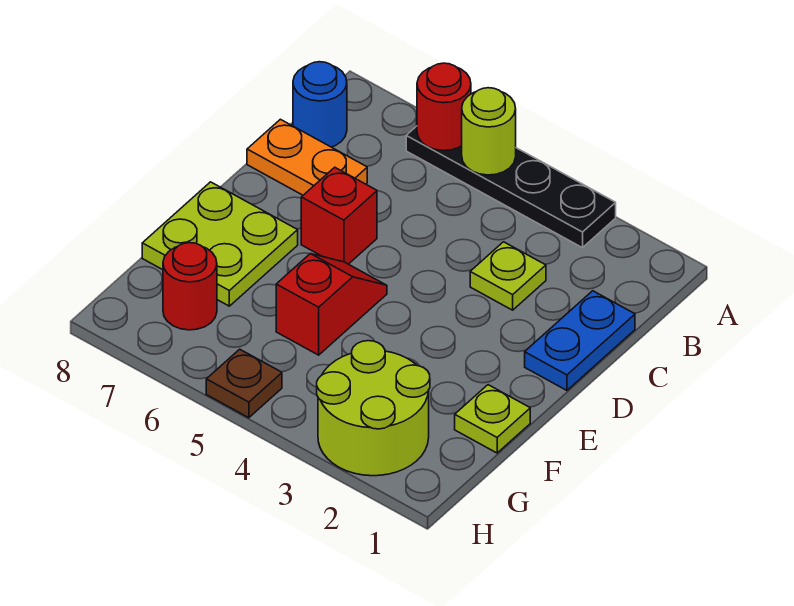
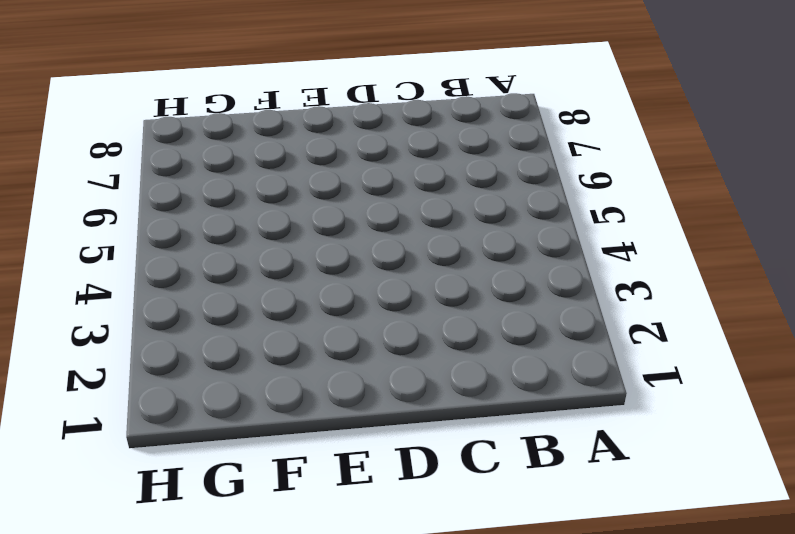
none -> black plate A3:A6 level 1
none -> blue round brick B8 level 1
none -> blue plate C1:D1 level 1

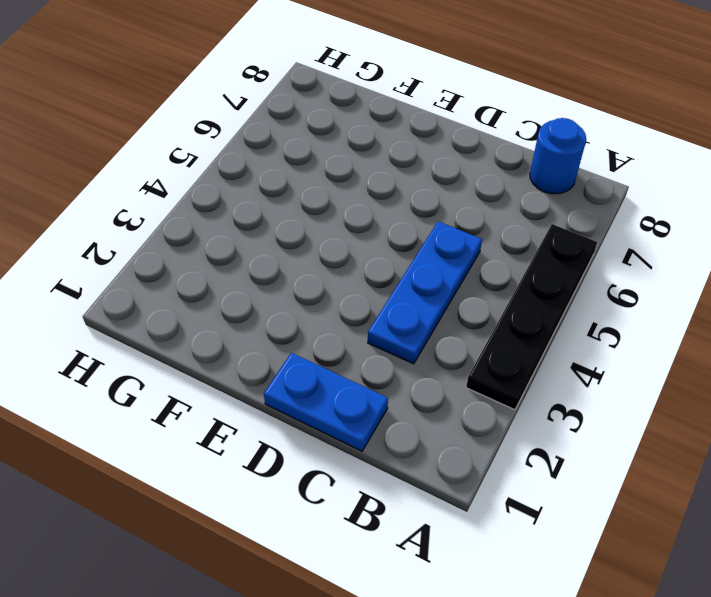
blue plate C3:C5 level 1 -> lime plate C3 level 1
none -> orange plate C7:C8 level 1
none -> red brick D6 level 1
none -> red slope E5:F5 level 1 top F

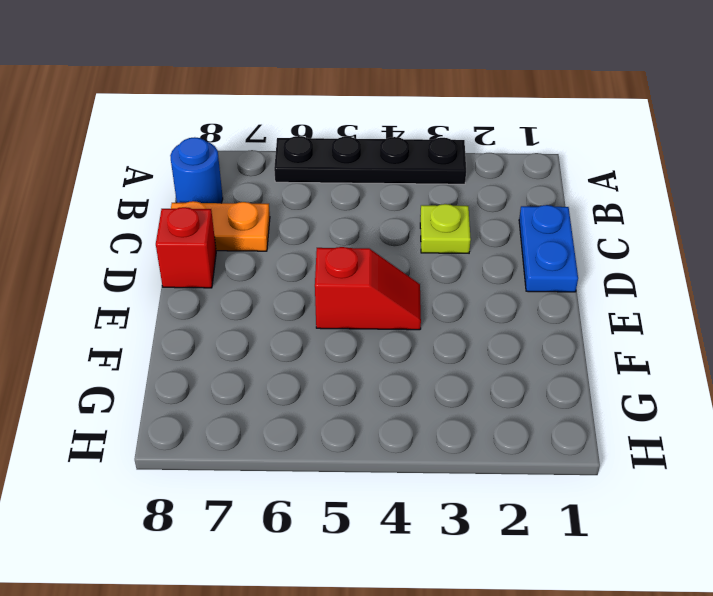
red brick D8 level 1 -> red brick D6 level 1
red slope E4:E5 level 1 top 5 -> red slope E5:F5 level 1 top F
none -> lime plate E7:F8 level 1
none -> lime plate F1 level 1
none -> lime round brick G2:H3 level 1

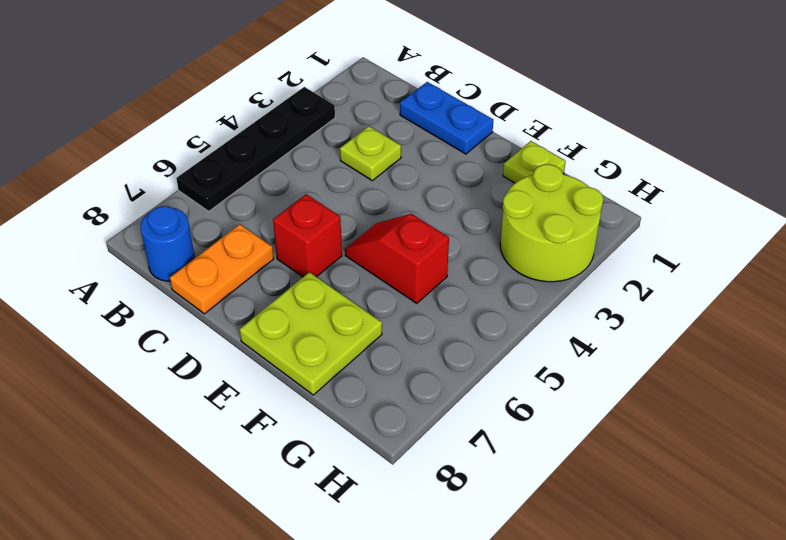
none -> red round brick G7 level 1
none -> brown plate H5 level 1
none -> lime round brick A5 level 2

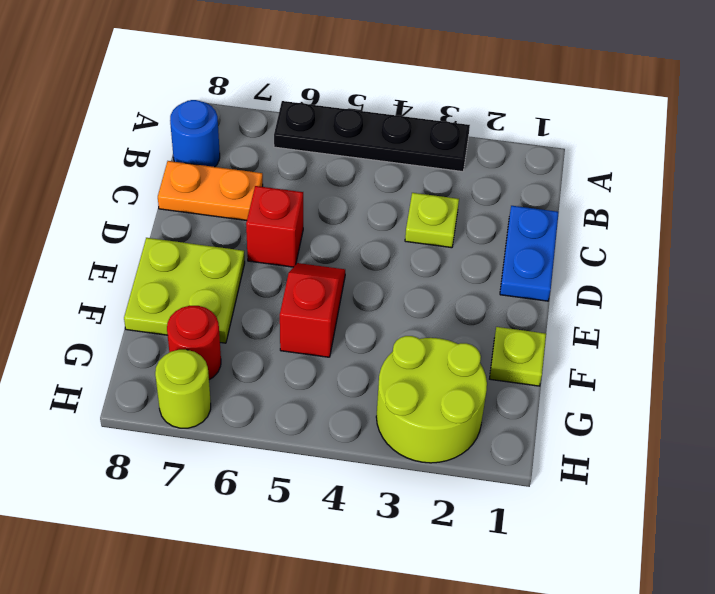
lime round brick H7 level 1 -> lime round brick A5 level 2
none -> brown plate H5 level 1
none -> red round brick A6 level 2

